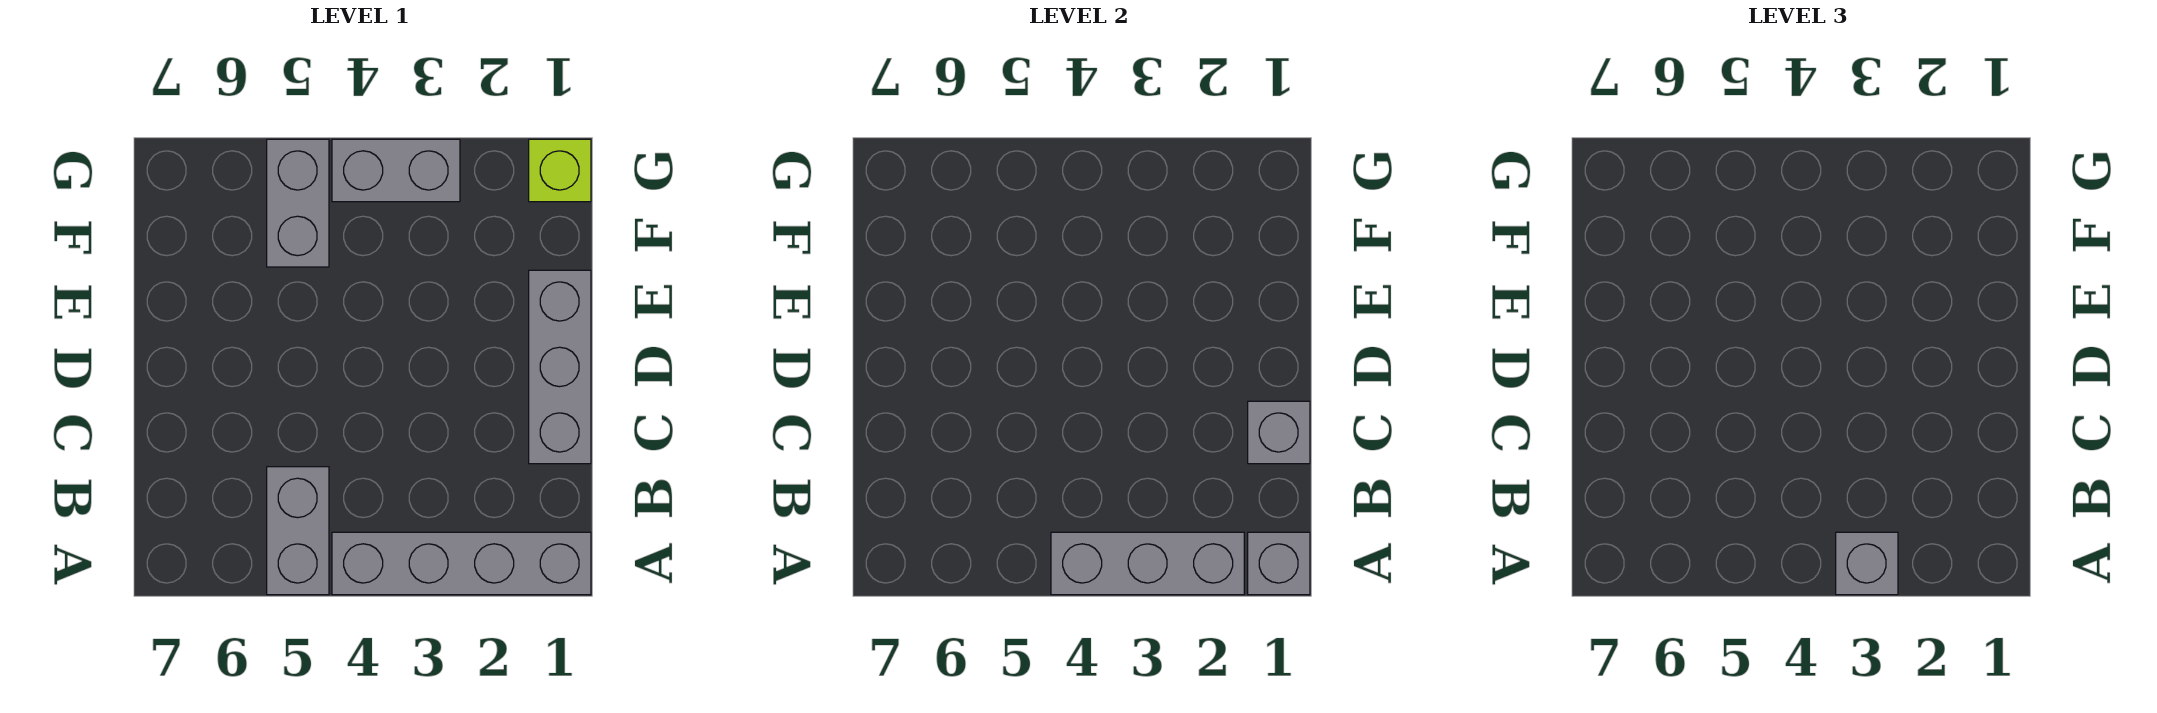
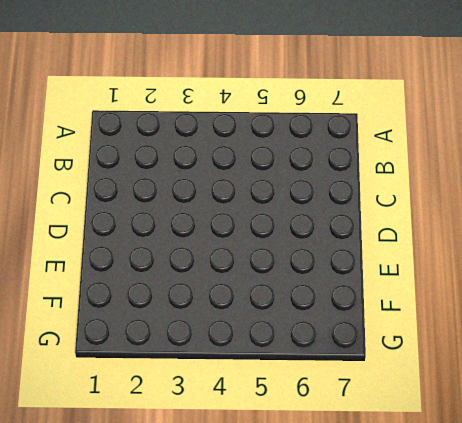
none -> grey brick A1:A4 level 1
none -> grey brick A5:B5 level 1

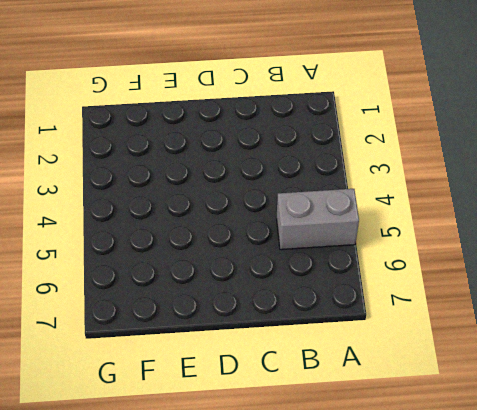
none -> grey brick A1:A4 level 1
none -> grey brick C1:E1 level 1

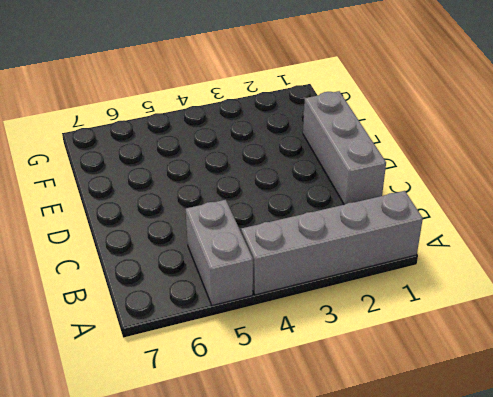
none -> grey brick F5:G5 level 1
none -> lime brick G1 level 1

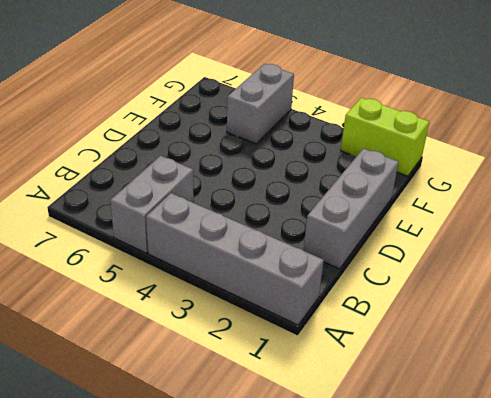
lime brick G1:G2 level 1 -> lime brick G1 level 1
none -> grey brick G3:G4 level 1
none -> grey brick A1 level 2

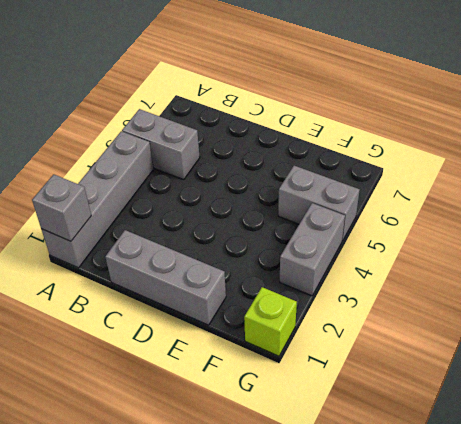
none -> grey brick A2:A4 level 2
none -> grey brick C1 level 2

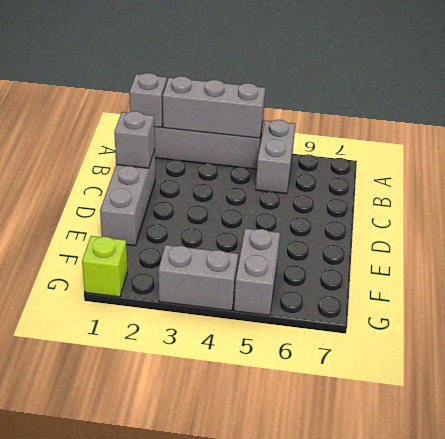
none -> grey brick A3 level 3

